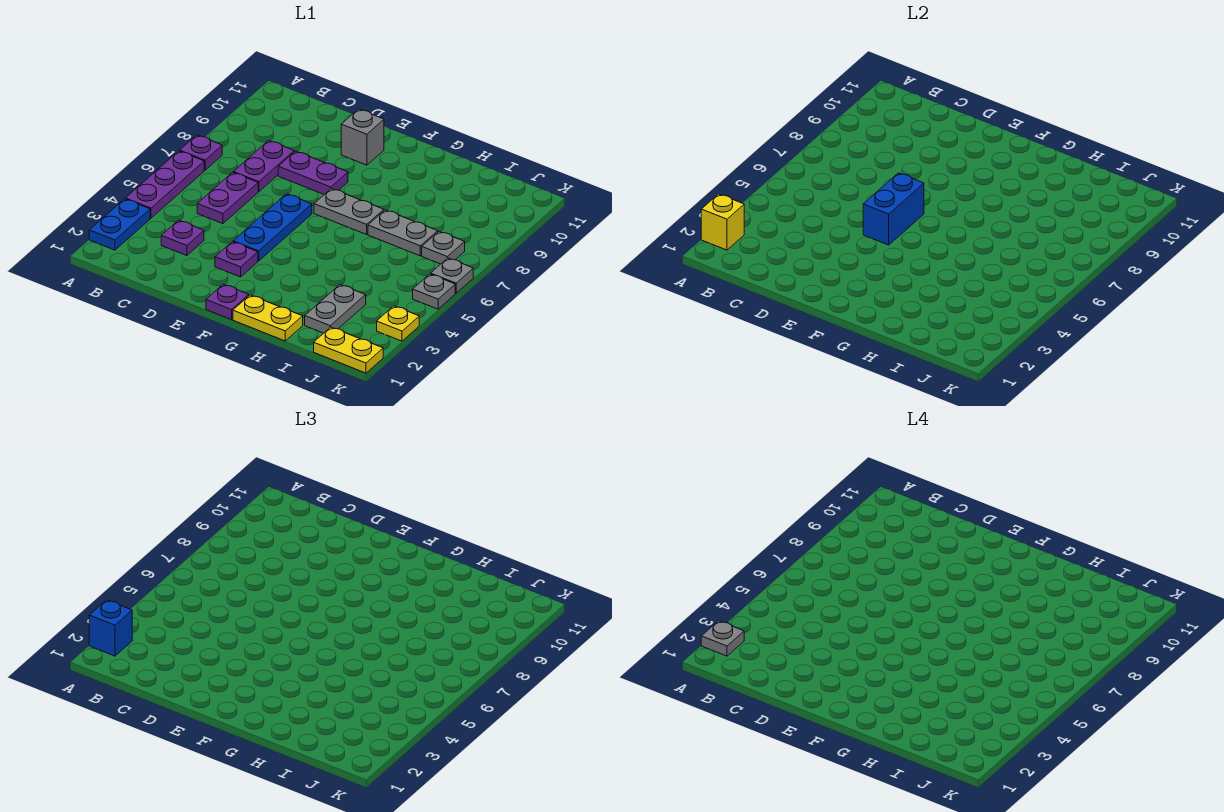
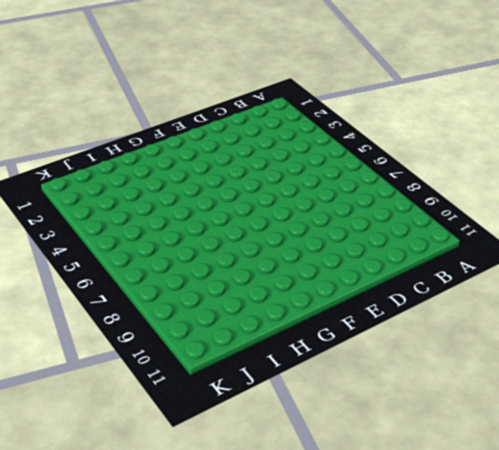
none -> blue plate A2:A3 level 1
none -> purple plate A4:A6 level 1
none -> purple plate A7 level 1

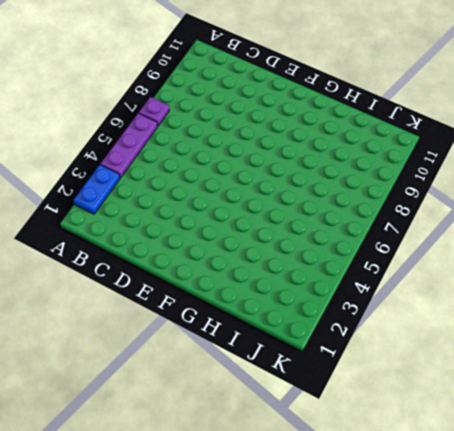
none -> purple plate C3 level 1
none -> purple plate C5:C6 level 1
none -> purple plate C7:C8 level 1

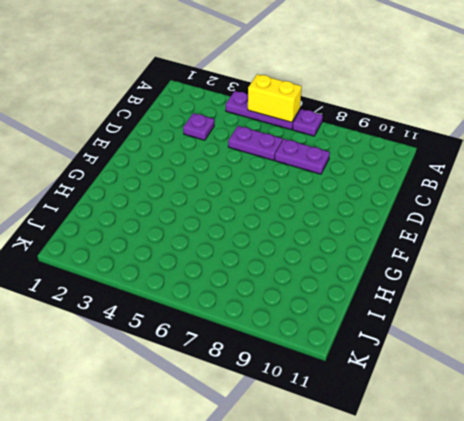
yellow brick A5:A6 level 2 -> none
none -> blue plate A2:A3 level 1
none -> purple plate D8:E8 level 1
none -> purple plate E3 level 1

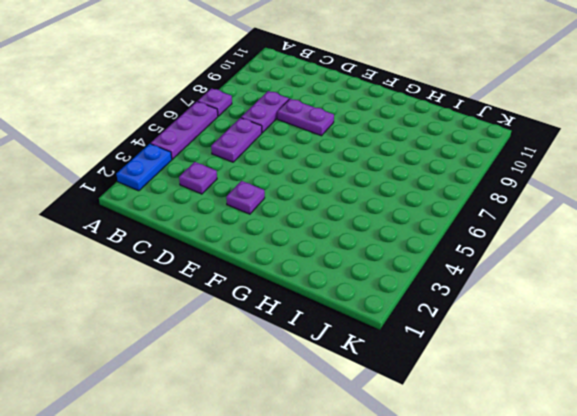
none -> blue plate E4:E6 level 1
none -> grey brick E10 level 1
none -> purple plate F1 level 1

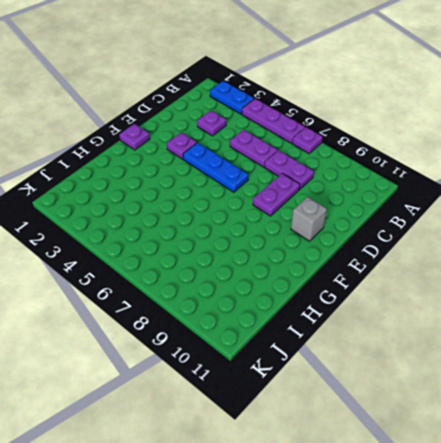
none -> grey plate F7:G7 level 1
none -> yellow plate G1:H1 level 1
none -> grey plate H7:I7 level 1

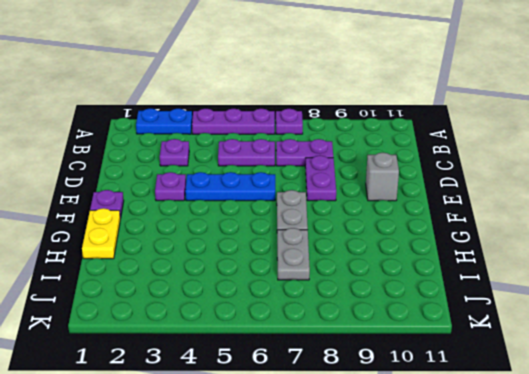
none -> grey plate I2:I3 level 1
none -> yellow plate J1:K1 level 1
none -> grey plate J7 level 1

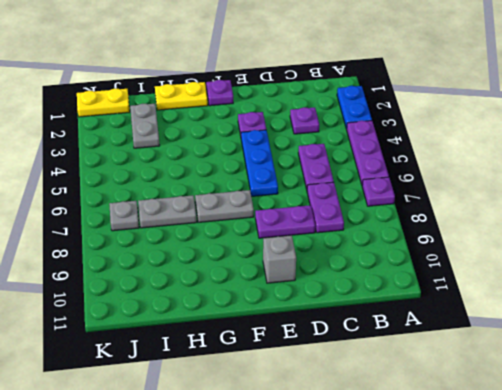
none -> yellow plate K3 level 1
none -> grey plate K5 level 1
none -> grey plate K6 level 1

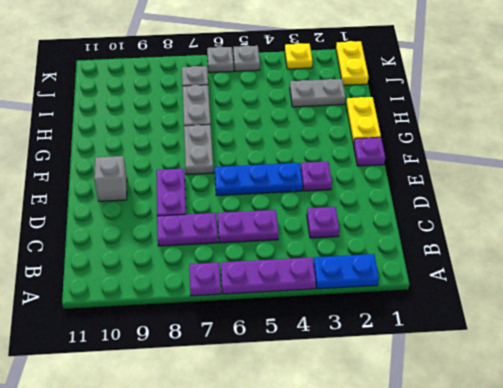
none -> yellow brick A2 level 2
none -> blue brick E5:E6 level 2
none -> blue brick A2 level 3

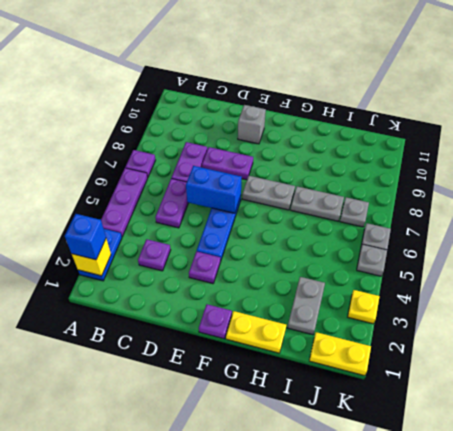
blue brick D6:E6 level 2 -> blue brick E5:E6 level 2
none -> grey plate A2 level 4

